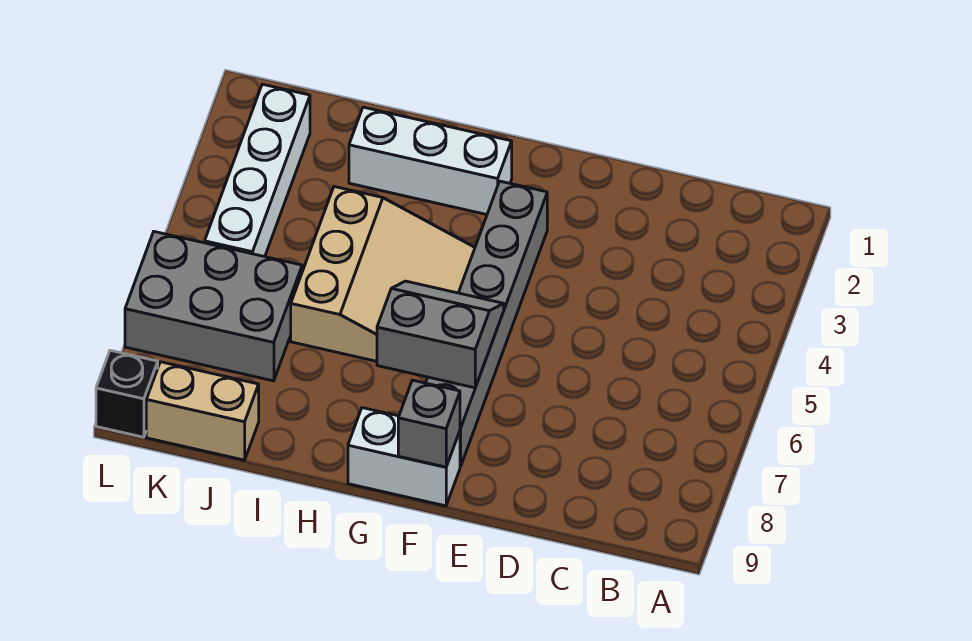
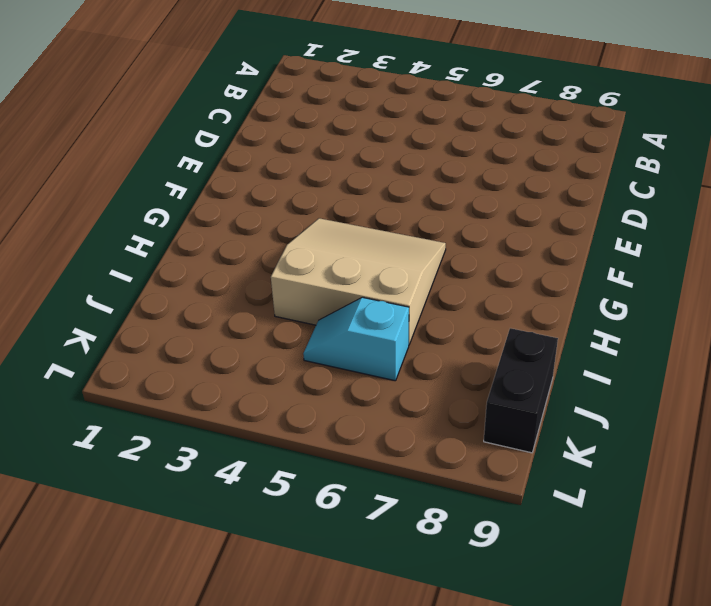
cyan slope J5:J6 level 1 top 6 -> grey brick J6:L7 level 1
black brick J9:K9 level 1 -> tan brick J9:K9 level 1
none -> grey brick F3:F8 level 1
none -> white brick F9:G9 level 1

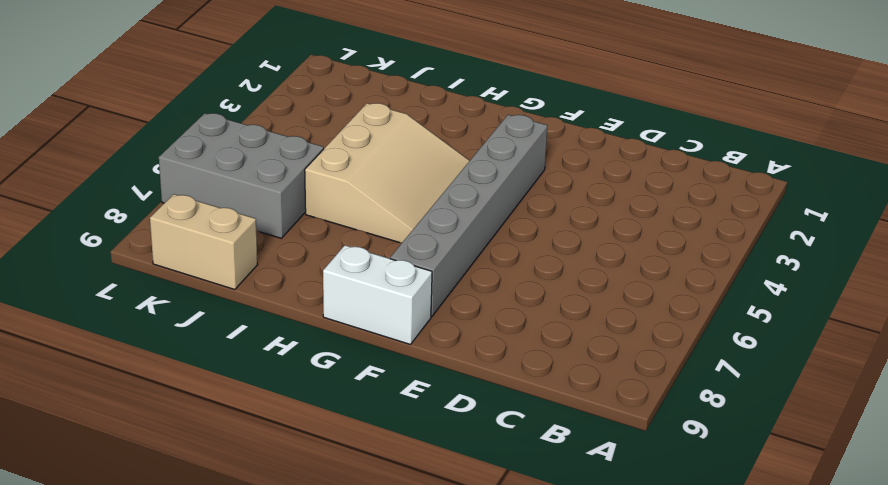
none -> white brick G2:I2 level 1
none -> white brick K2:K5 level 1

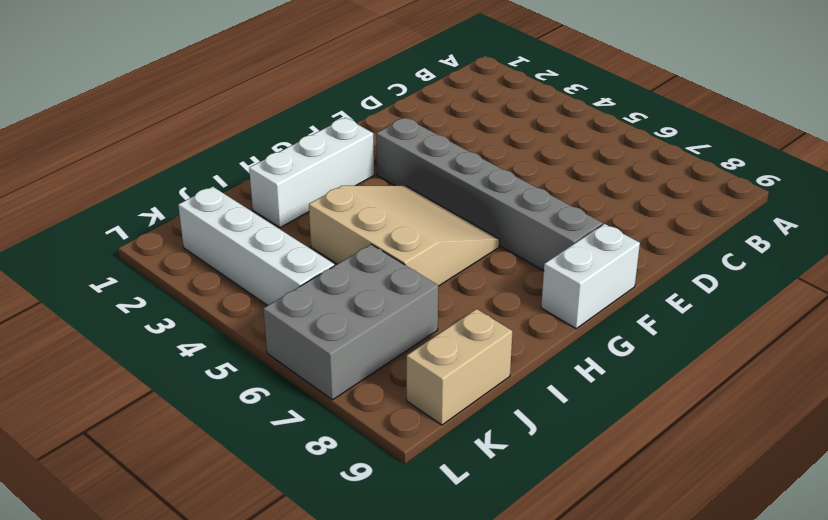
none -> black brick L9 level 1
none -> grey slope F6:G7 level 2 top 7

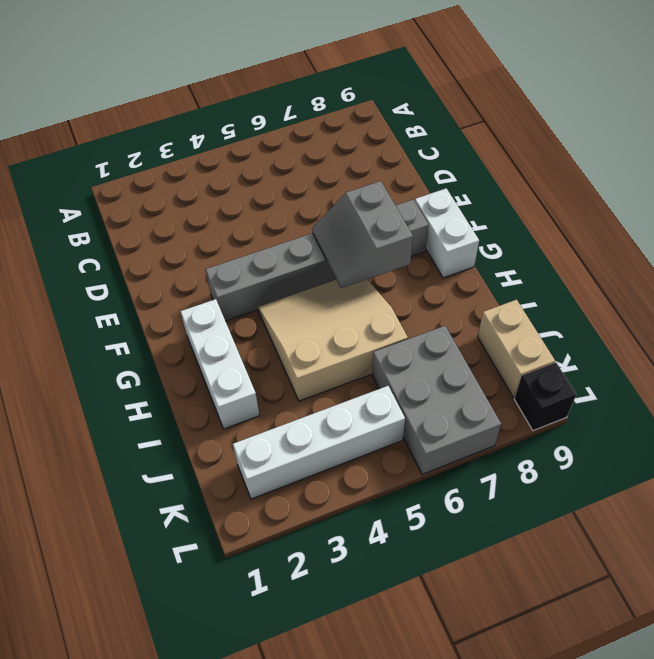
none -> grey brick F9 level 2

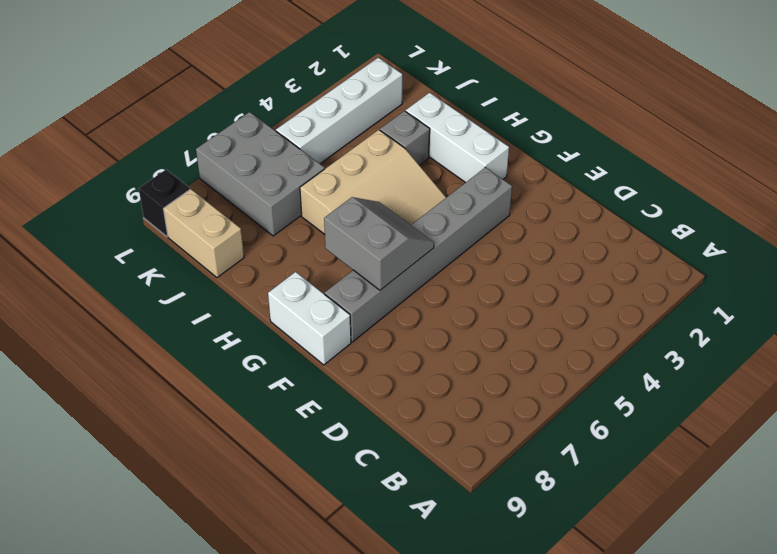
grey brick I3 level 1 -> grey brick F9 level 2

